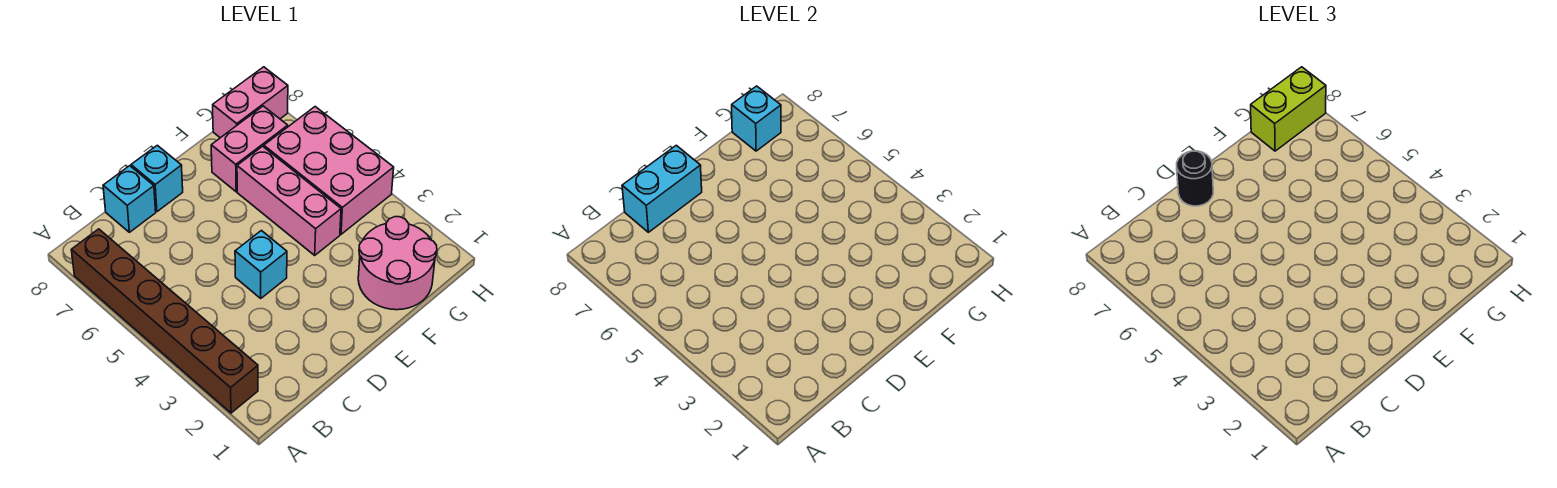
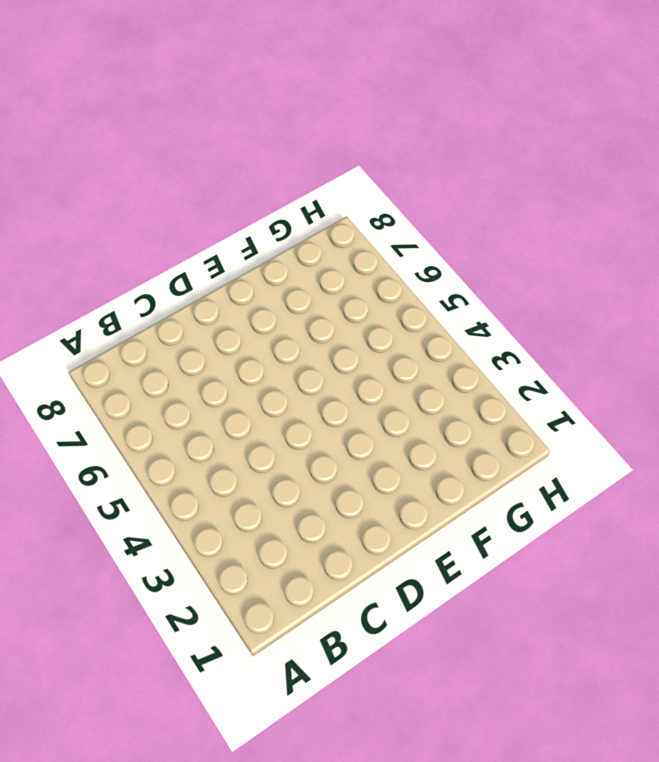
none -> brown brick A2:A7 level 1
none -> cyan brick C8 level 1
none -> cyan brick D4 level 1

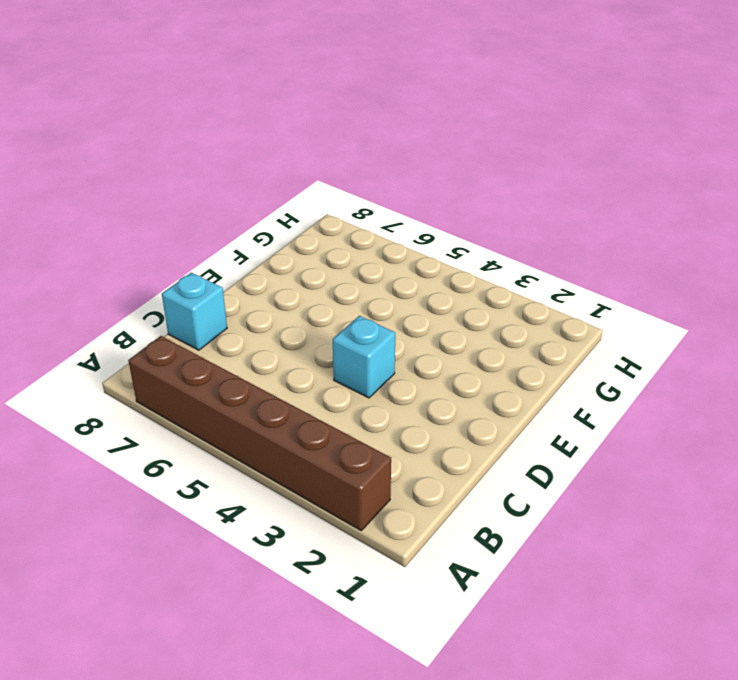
none -> cyan brick D8 level 1
none -> pink round brick F1:G2 level 1
none -> pink brick F4:F6 level 1

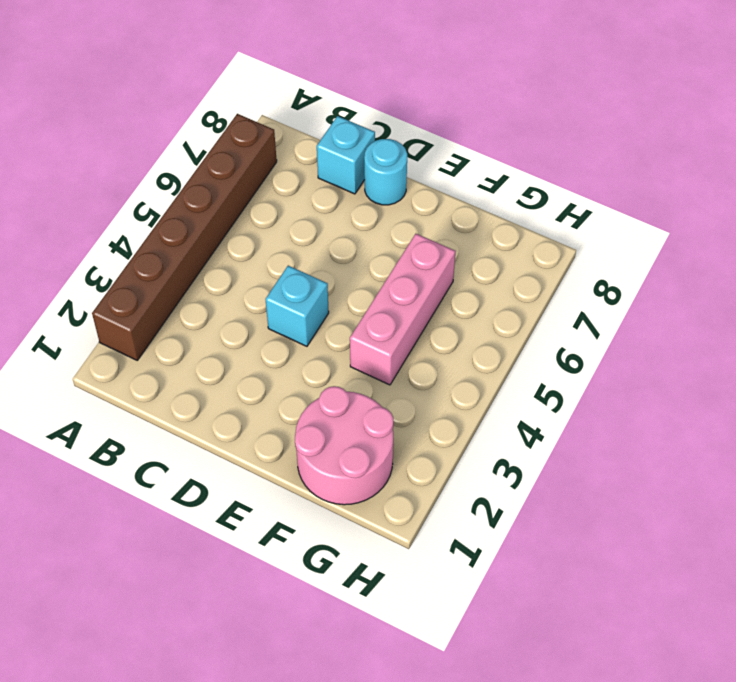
cyan round brick D8 level 1 -> cyan brick D8 level 1
none -> pink brick F7:G7 level 1
none -> pink brick G4:H6 level 1
none -> pink brick G8:H8 level 1

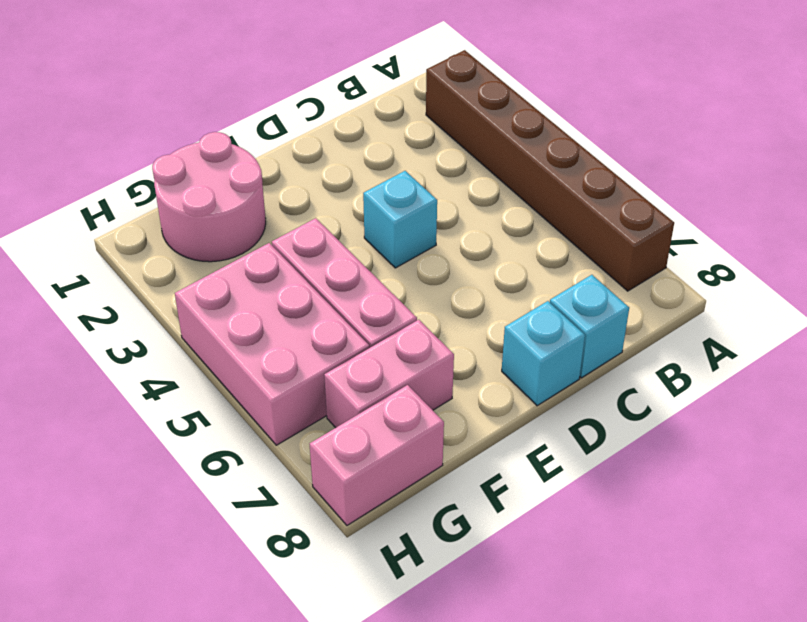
none -> cyan brick C8:D8 level 2
none -> cyan brick G8 level 2
none -> black round brick D8 level 3

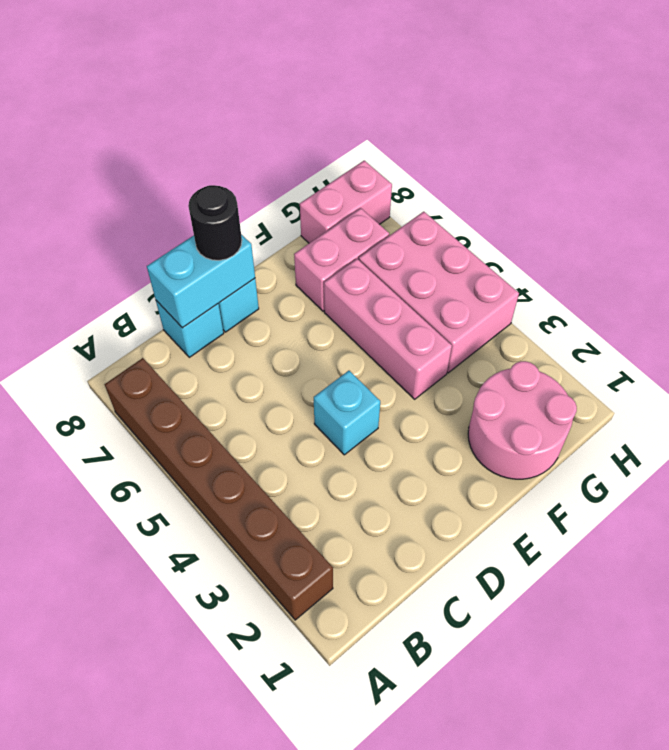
none -> cyan brick G8 level 2
none -> lime brick G8:H8 level 3

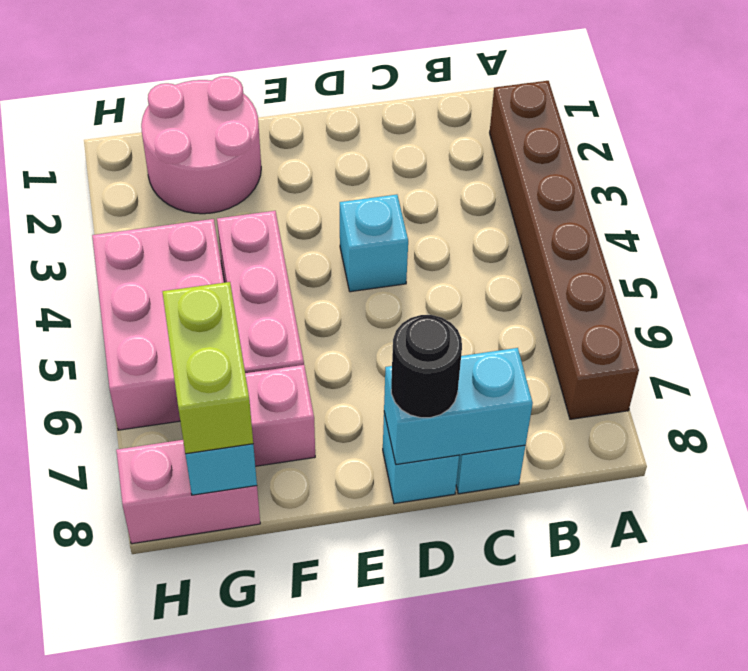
lime brick G7:G8 level 3 -> lime brick G8:H8 level 3

